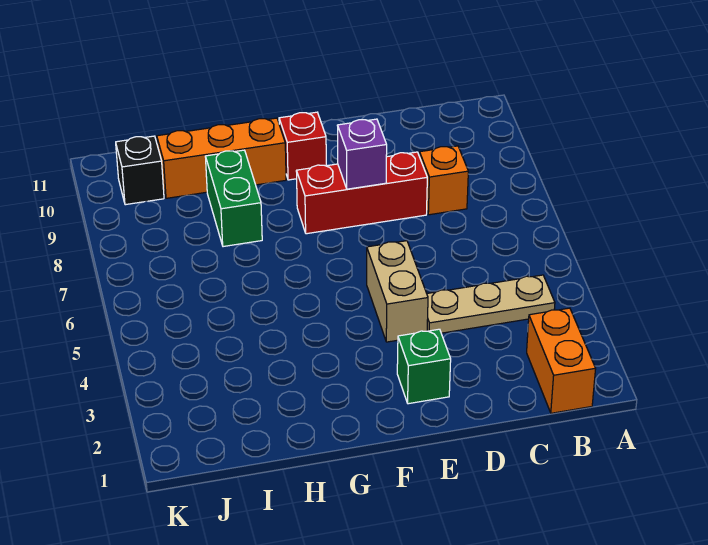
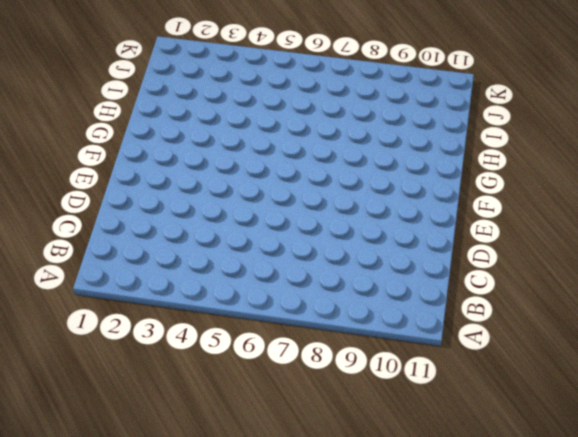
none -> orange brick B1:B2 level 1
none -> tan plate B4:D4 level 1

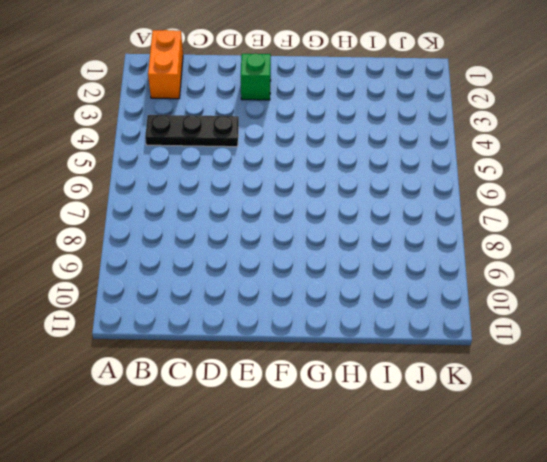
black plate B4:D4 level 1 -> tan plate B4:D4 level 1
none -> orange brick C8 level 1
none -> red brick D8:F8 level 1

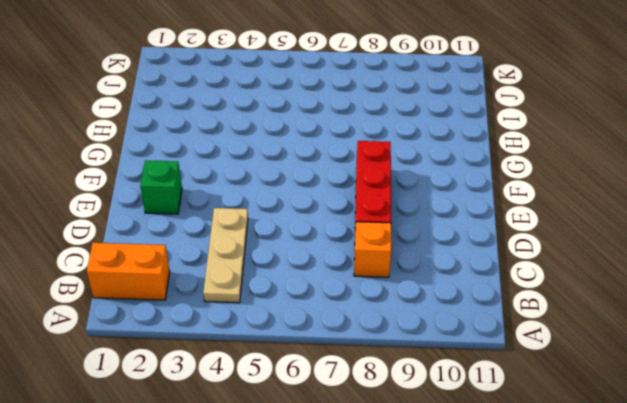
none -> tan brick E4:E5 level 1
none -> red brick F10 level 1

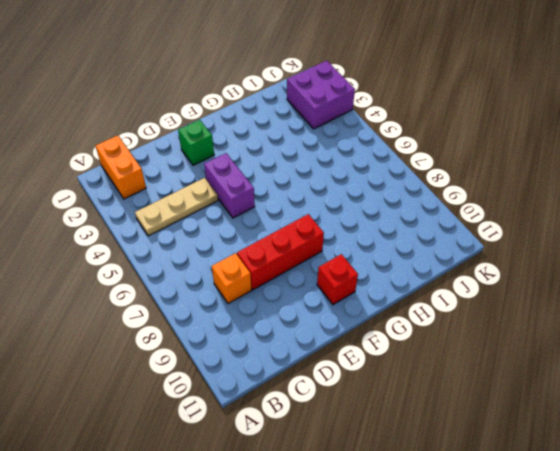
purple brick E4:E5 level 1 -> tan brick E4:E5 level 1
purple brick J2:K3 level 1 -> none
none -> orange brick G10:I10 level 1
none -> green brick H8:H9 level 1

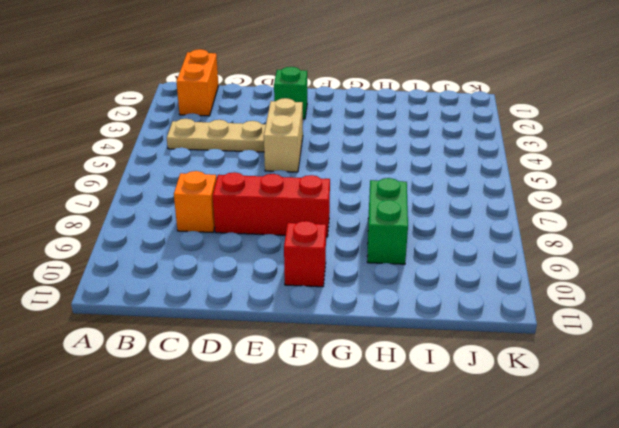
none -> orange brick G10:I10 level 1
none -> black brick J10 level 1

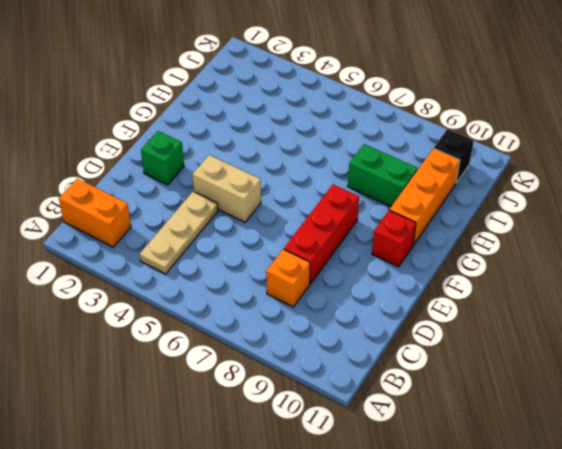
none -> purple brick E8 level 2

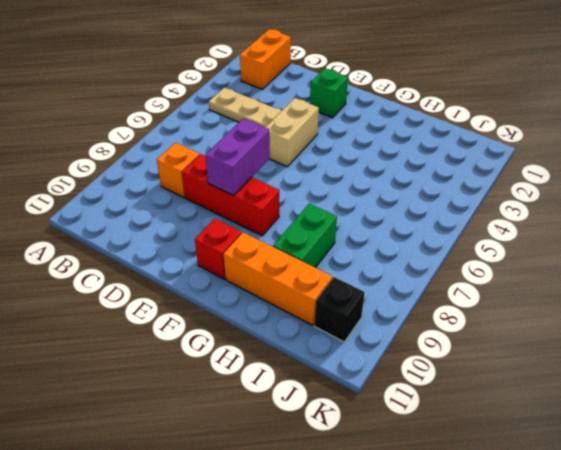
purple brick E7:E8 level 2 -> purple brick E8 level 2

